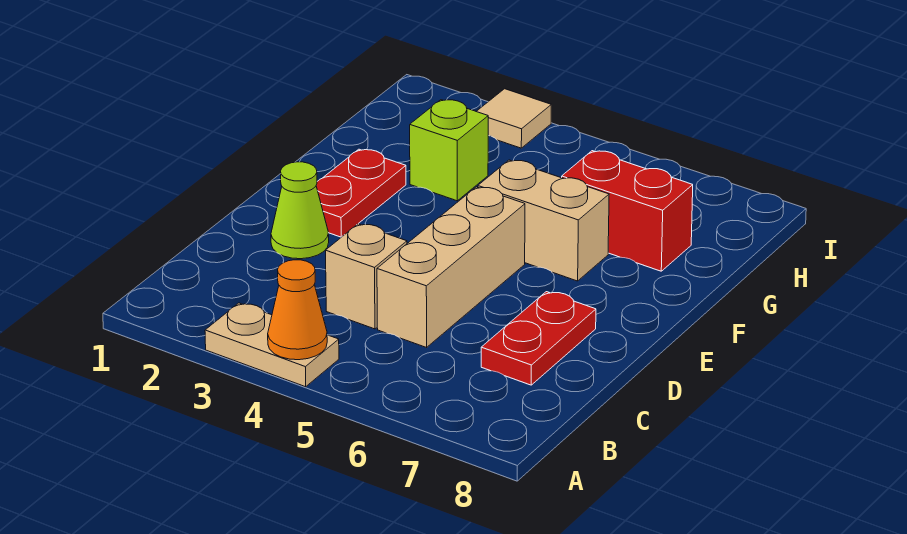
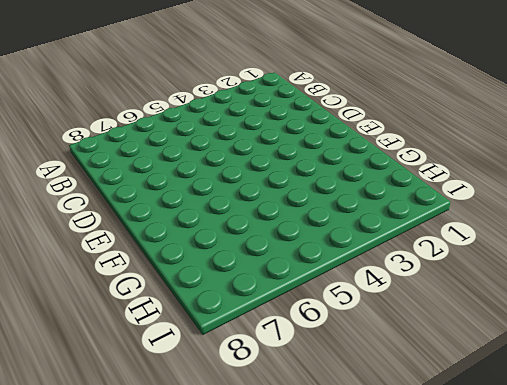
none -> tan plate A3:A4 level 1
none -> tan brick C4 level 1

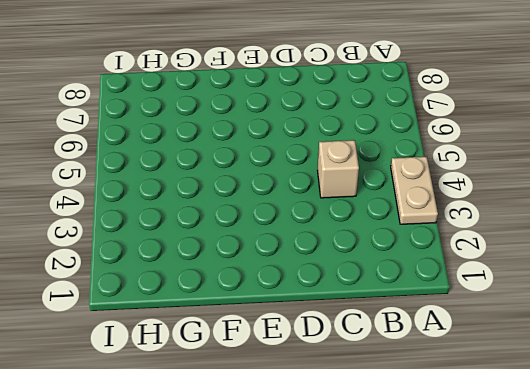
none -> tan brick C5:E5 level 1
none -> red plate C7:D7 level 1

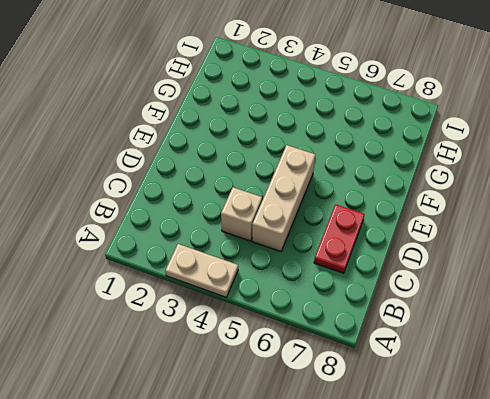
none -> lime cone D2 level 1
none -> red plate E2:F2 level 1

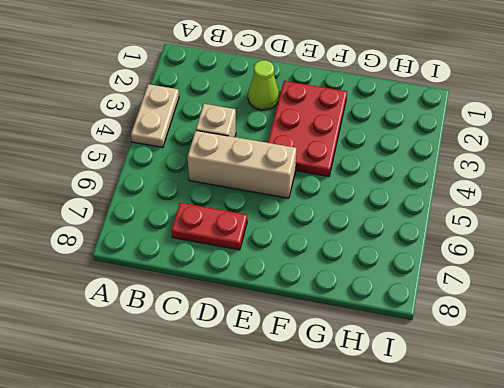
red plate E2:F4 level 1 -> red plate E2:F2 level 1
none -> tan brick F5:F6 level 1
none -> lime brick G3 level 1

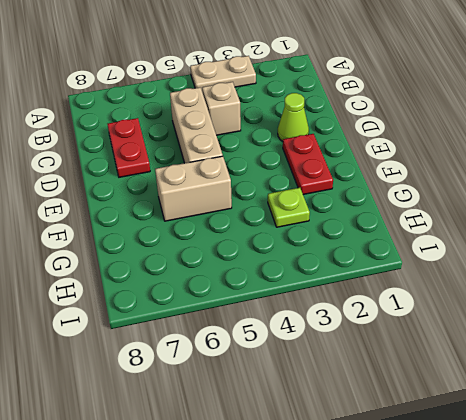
lime plate G3 level 1 -> lime brick G3 level 1
none -> red brick G6:G7 level 1
none -> tan tile I3 level 1

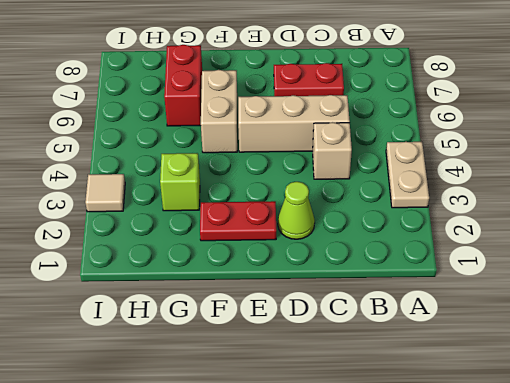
none -> orange cone A4 level 2

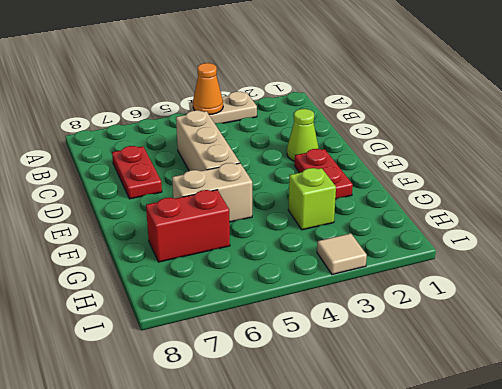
none -> tan brick C4 level 1

